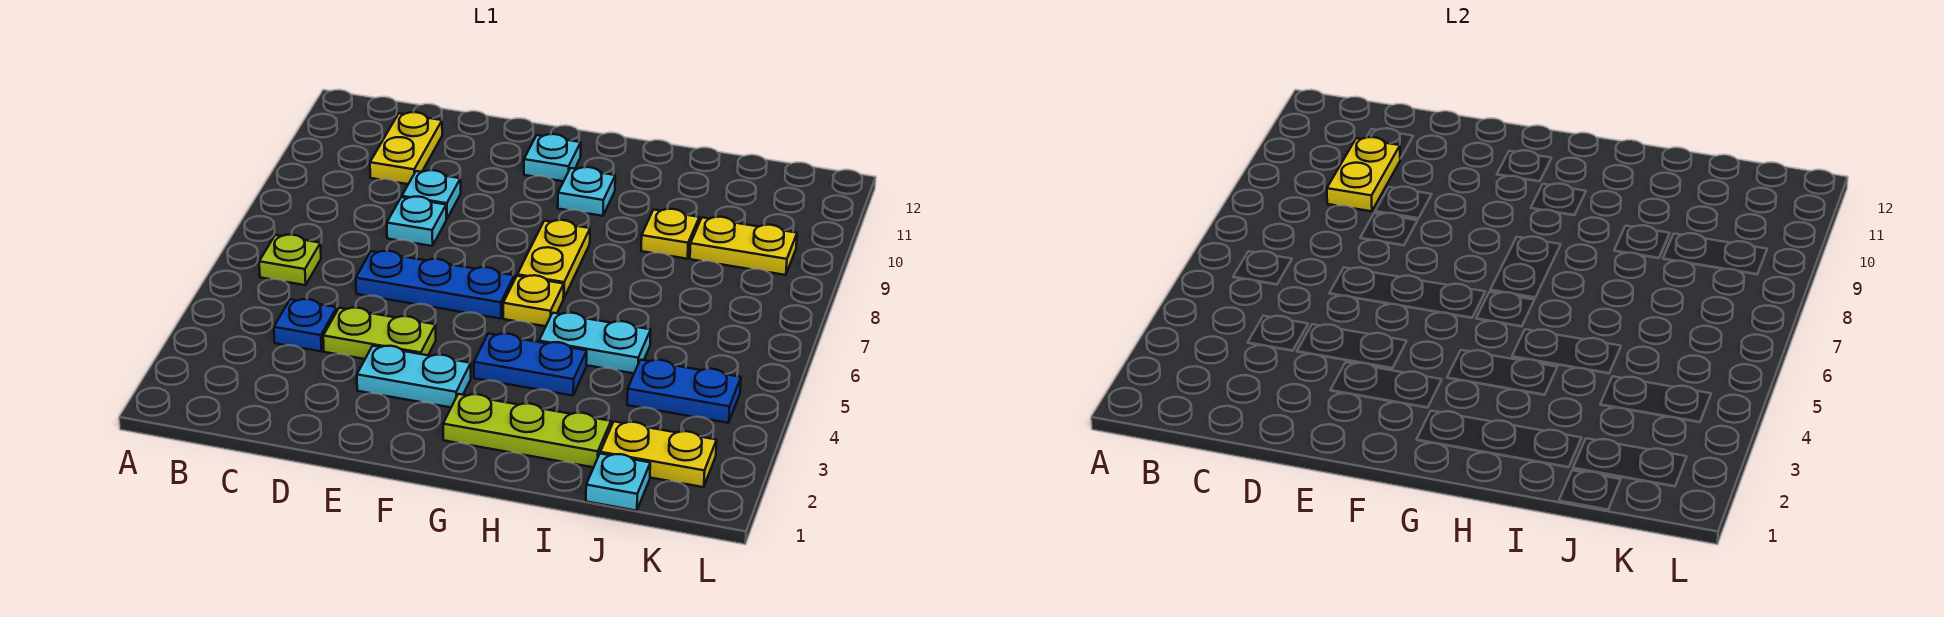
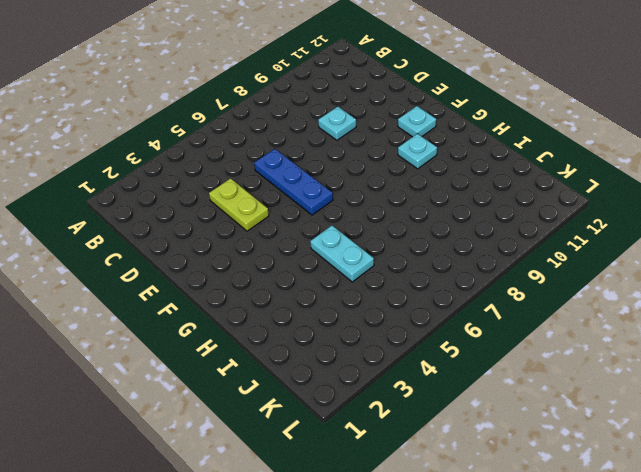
none -> lime plate B6 level 1
none -> blue plate C4 level 1
none -> yellow plate C10:C11 level 1

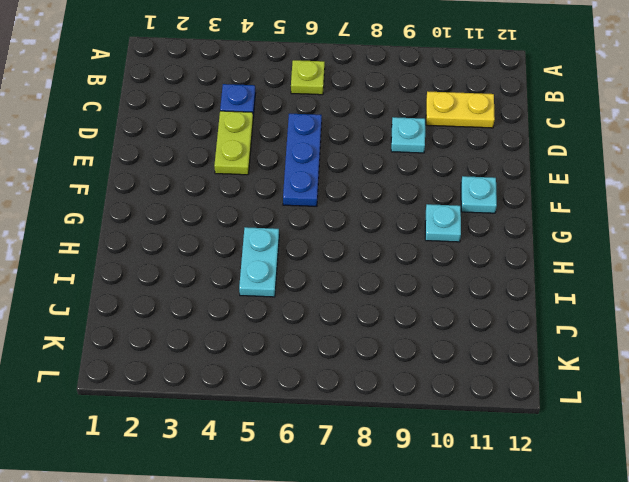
none -> cyan plate D8 level 1
none -> cyan plate E3:F3 level 1
none -> lime plate G2:I2 level 1

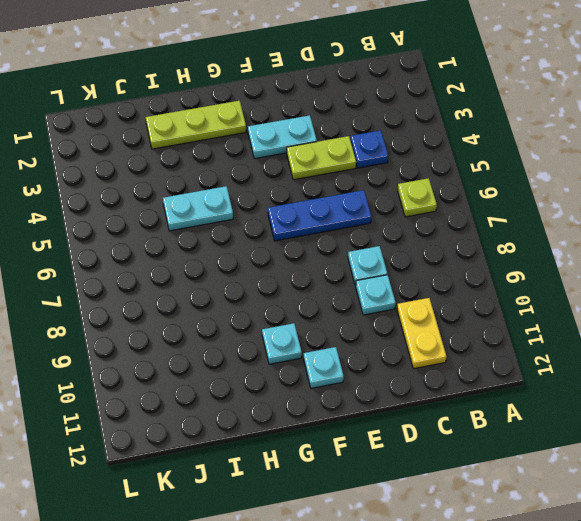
none -> blue plate G4:H4 level 1
none -> yellow plate G6 level 1
none -> yellow plate G7:G8 level 1

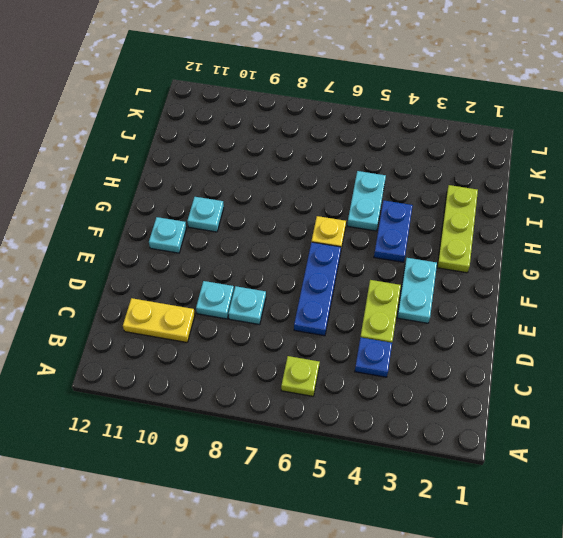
none -> yellow plate G7:G8 level 1
none -> yellow plate I9 level 1
none -> cyan plate J1 level 1

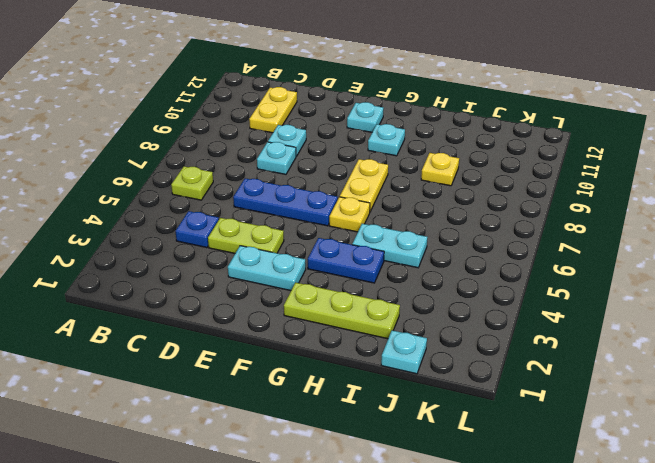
none -> yellow plate J2:K2 level 1
none -> blue plate J4:K4 level 1
none -> yellow plate J9:K9 level 1

